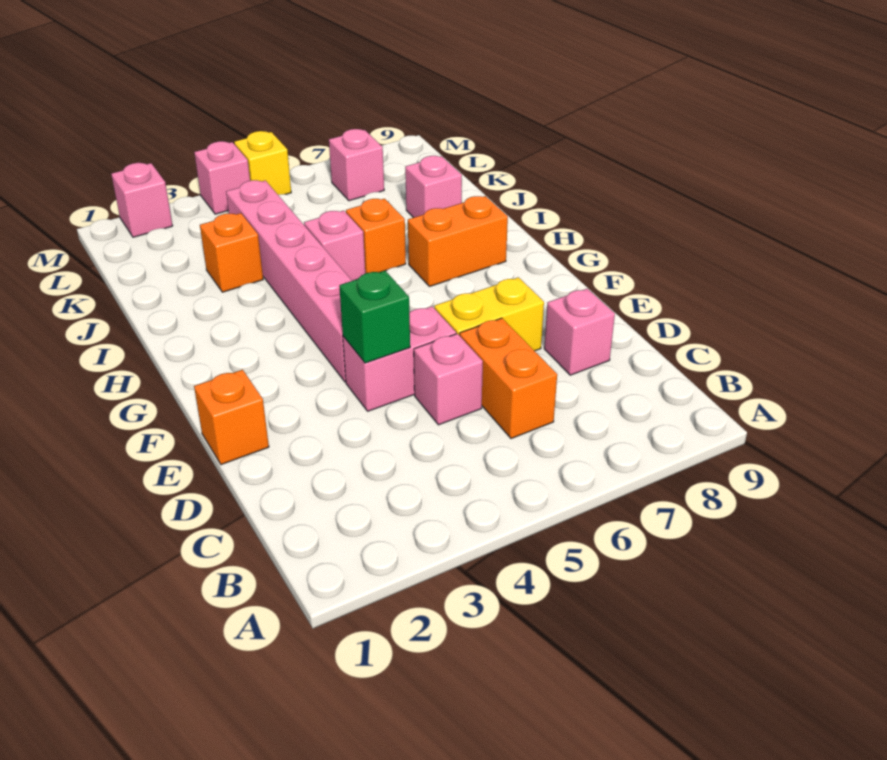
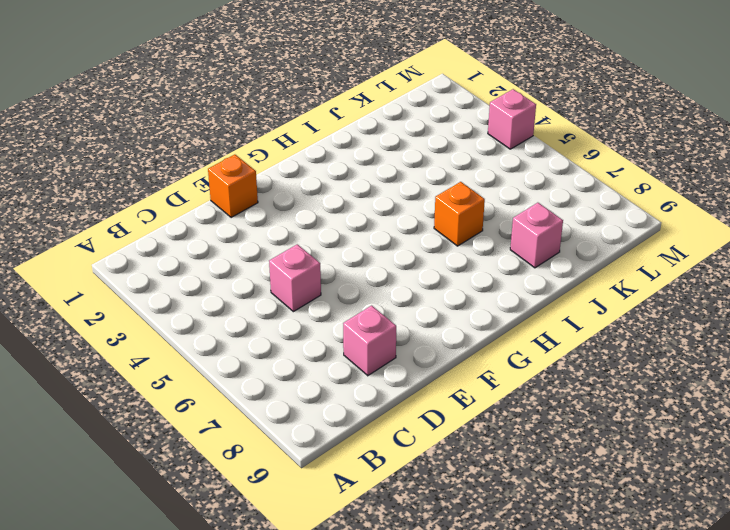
none -> orange brick C6:D6 level 1
none -> pink brick E4:E5 level 1
none -> yellow brick E6:E7 level 1

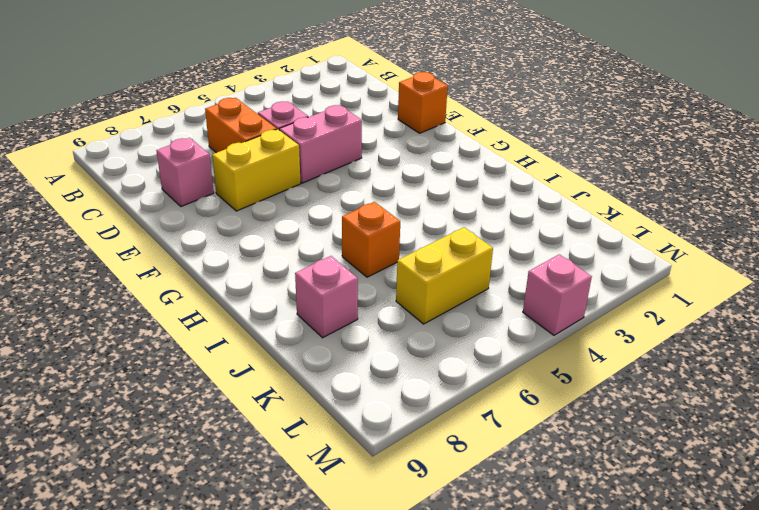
yellow brick K5:K6 level 1 -> none
none -> pink brick F4:K4 level 1
none -> orange brick H7:H8 level 1
none -> pink brick I5 level 1

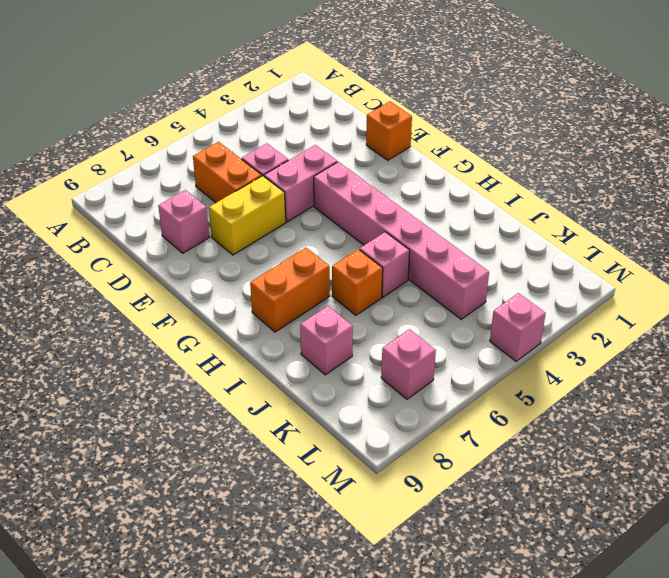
none -> orange brick J3 level 1
none -> pink brick M2 level 1
none -> yellow brick M5 level 1

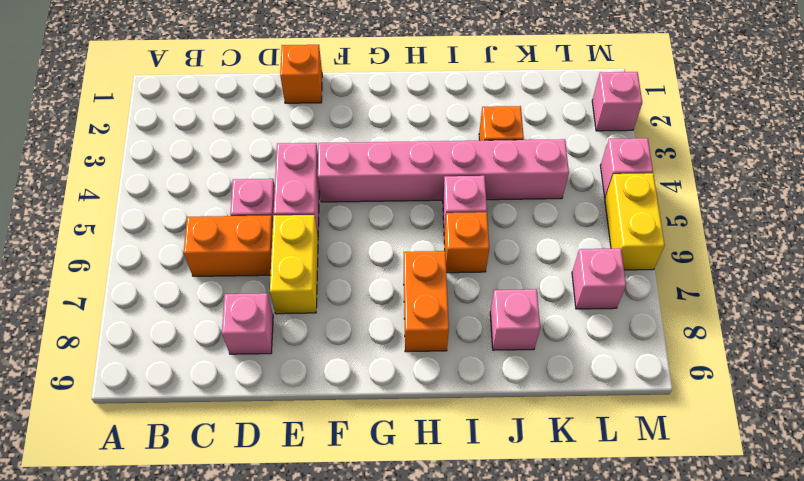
yellow brick M5:M6 level 1 -> yellow brick M5 level 1
none -> green brick E4 level 2

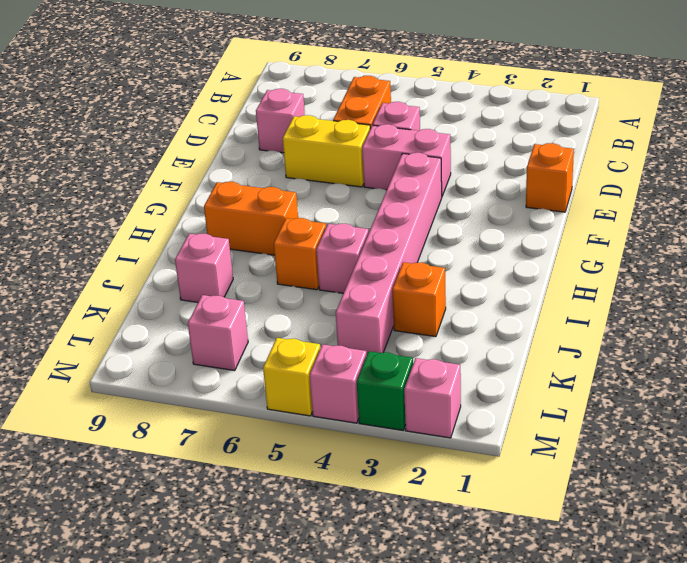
green brick M3 level 1 -> green brick E4 level 2

